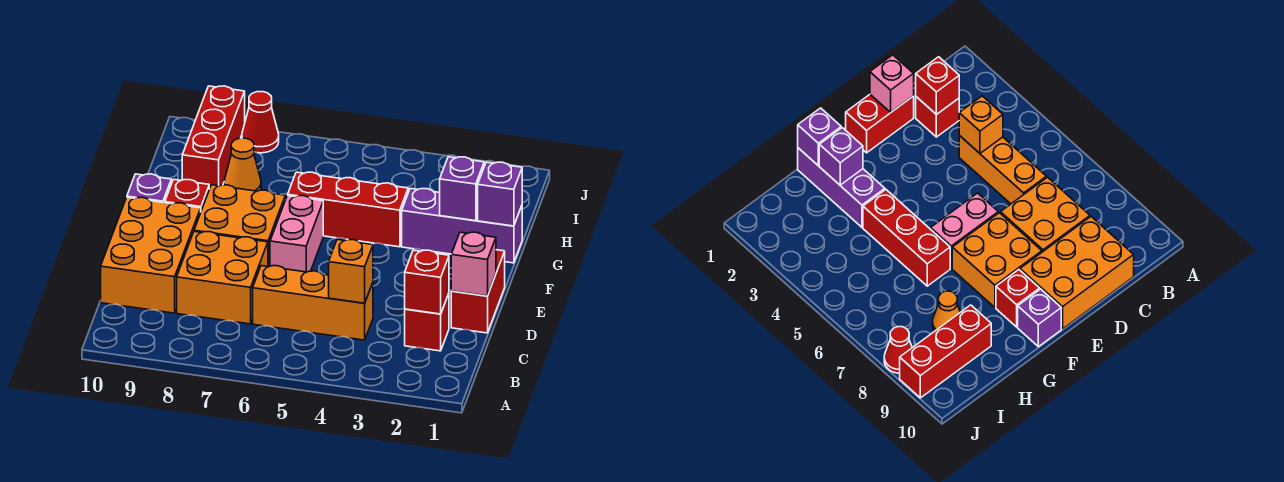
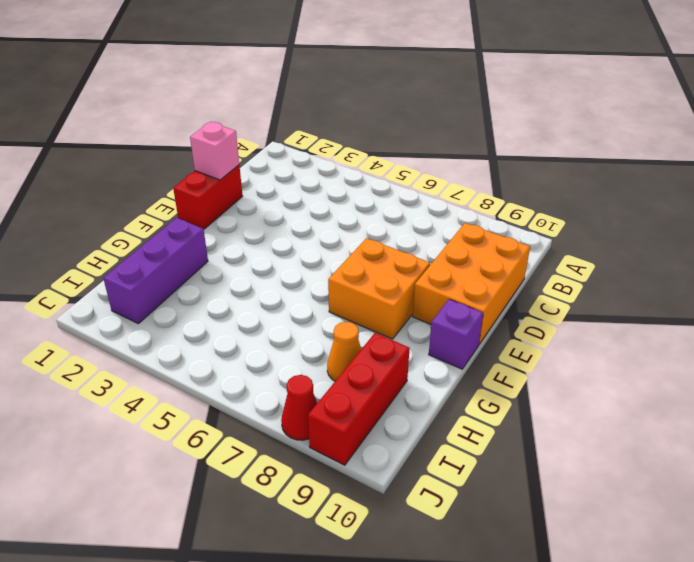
purple brick G2:I2 level 1 -> purple brick G1:G3 level 1
none -> red brick C2 level 1
none -> orange brick C4:C6 level 1
none -> orange brick C7:D8 level 1

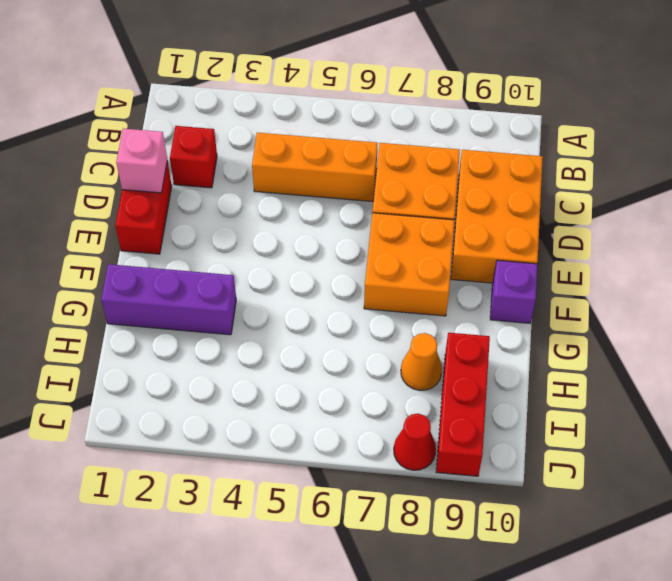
none -> pink brick E6:F6 level 1
none -> red brick F9 level 1
none -> red brick G4:G6 level 1

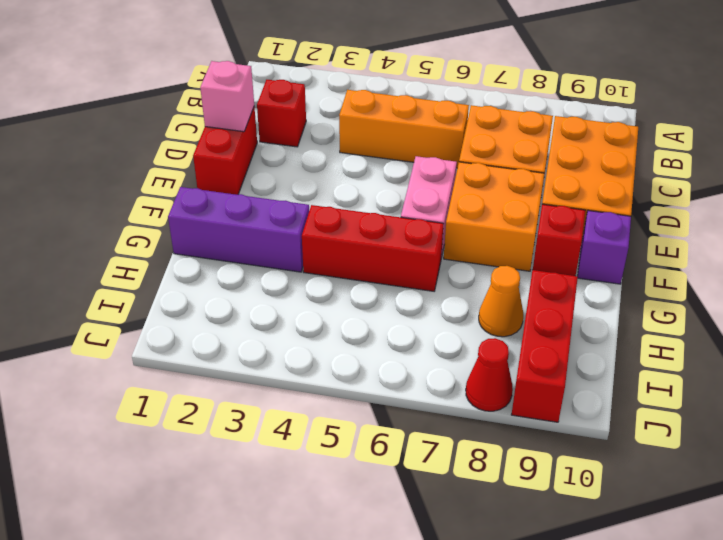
none -> red brick C2 level 2
none -> orange brick C4 level 2
none -> purple brick G1 level 2

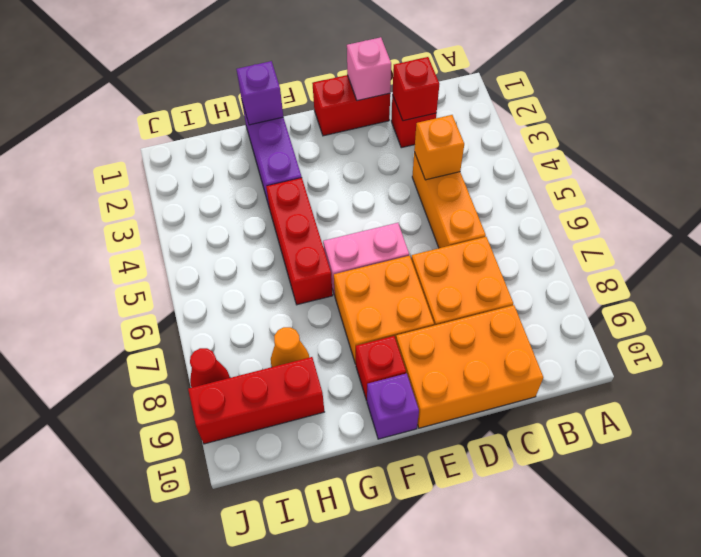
none -> purple brick G2 level 2

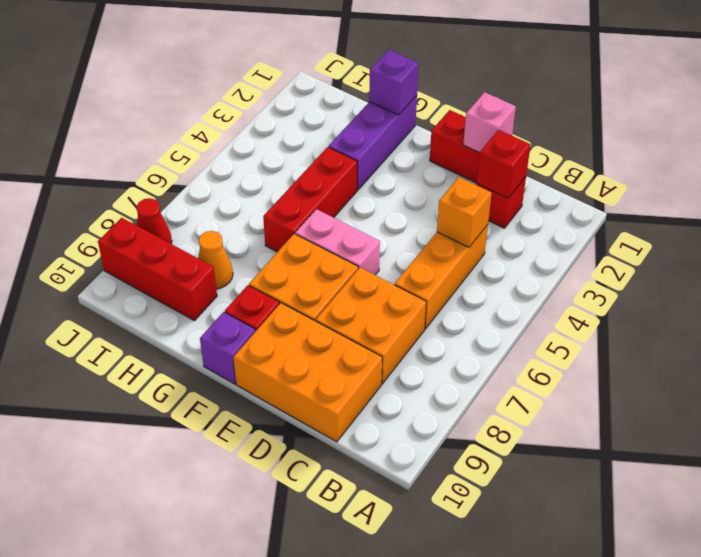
none -> purple brick G2 level 2

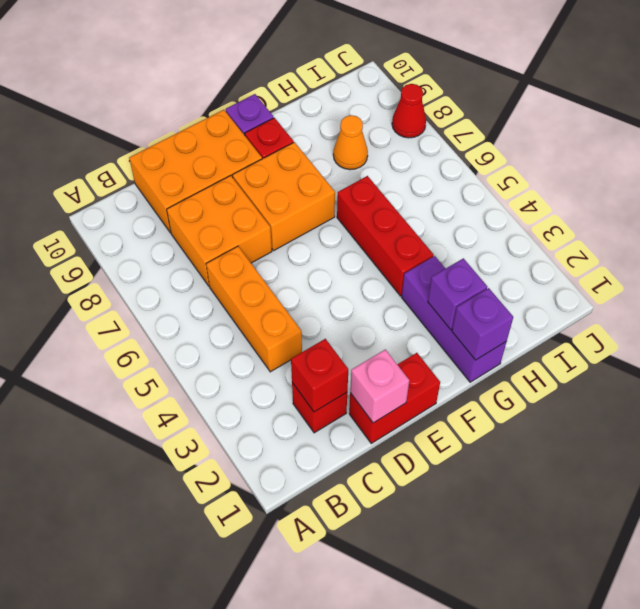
none -> pink brick E6:F6 level 1
none -> red brick H9:J9 level 1
none -> orange brick C4 level 2

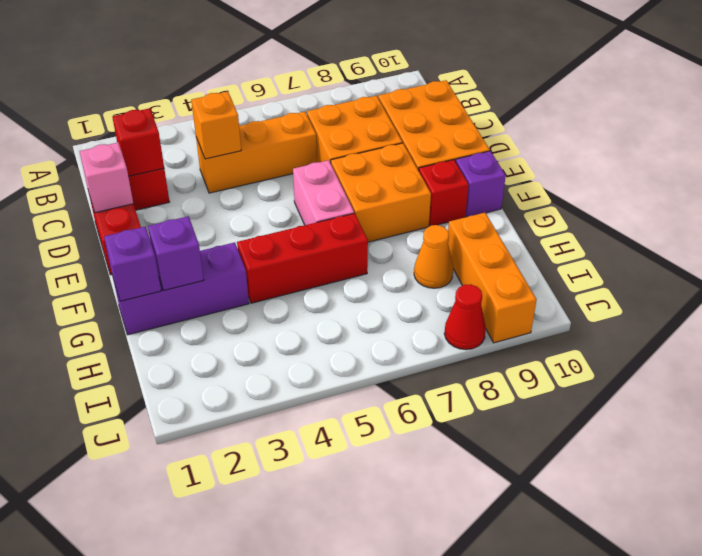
orange brick H9:J9 level 1 -> red brick H9:J9 level 1

